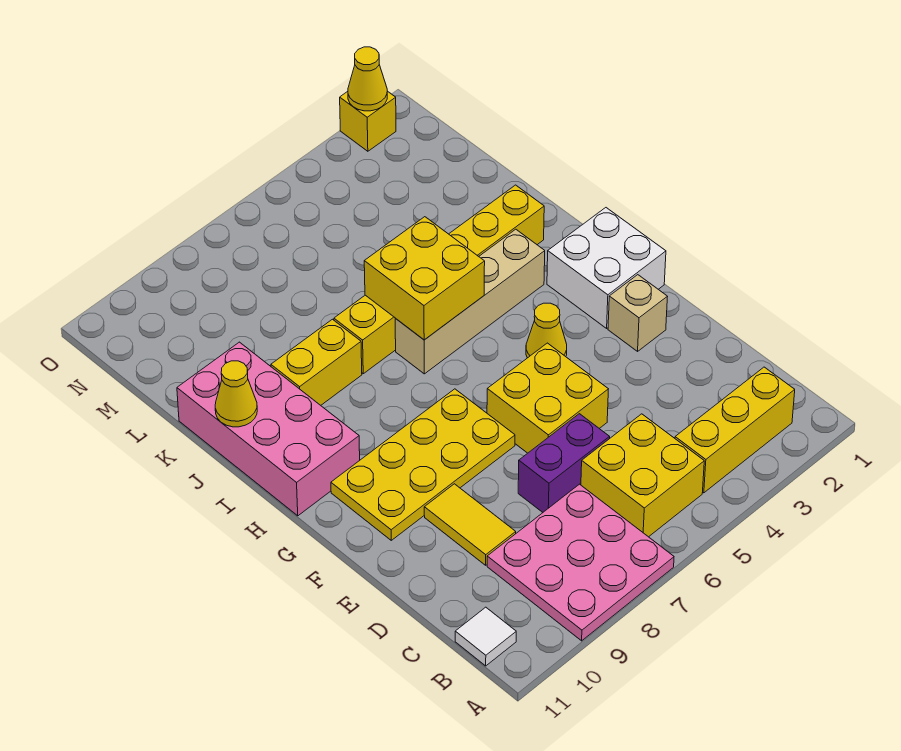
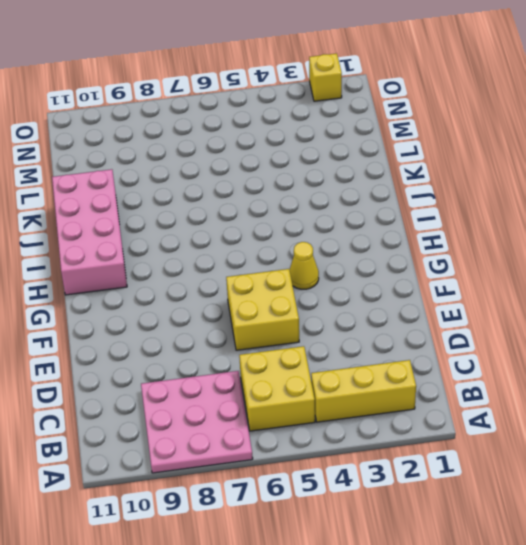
none -> white tile B11 level 1
none -> purple brick D6:D7 level 1
none -> yellow tile D9:E9 level 1

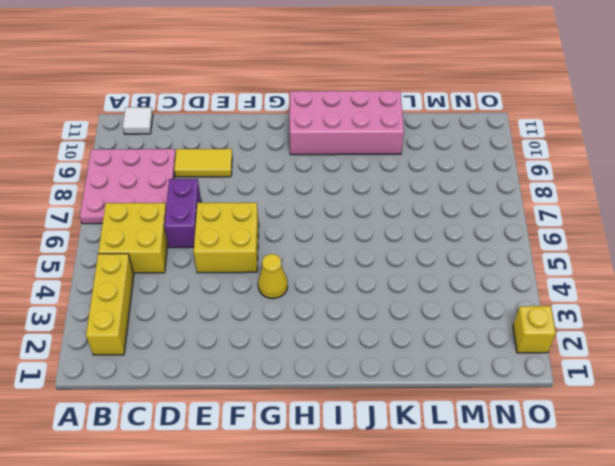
none -> tan brick F2 level 1
none -> yellow plate F7:G10 level 1
none -> white brick G1:H2 level 1

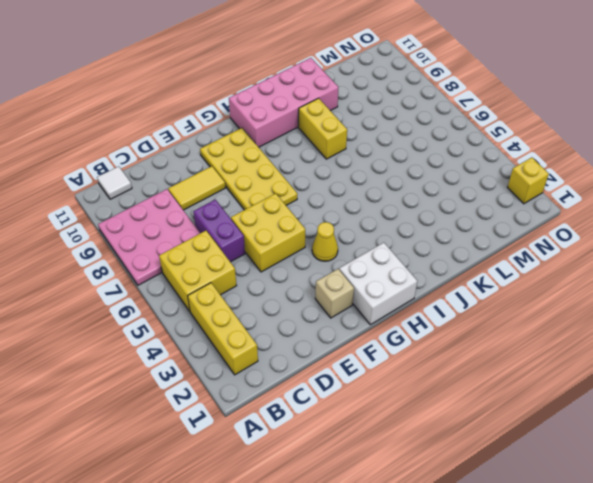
none -> tan brick I3:I6 level 1
none -> yellow brick J2:J7 level 1
none -> yellow brick I5:J6 level 2

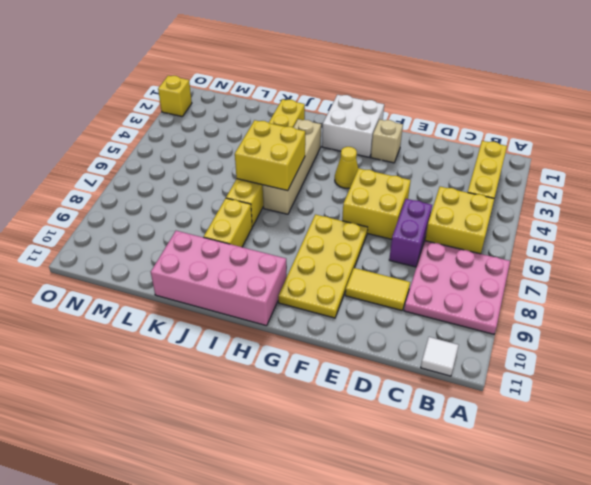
none -> yellow cone J11 level 2
none -> yellow cone O2 level 2

